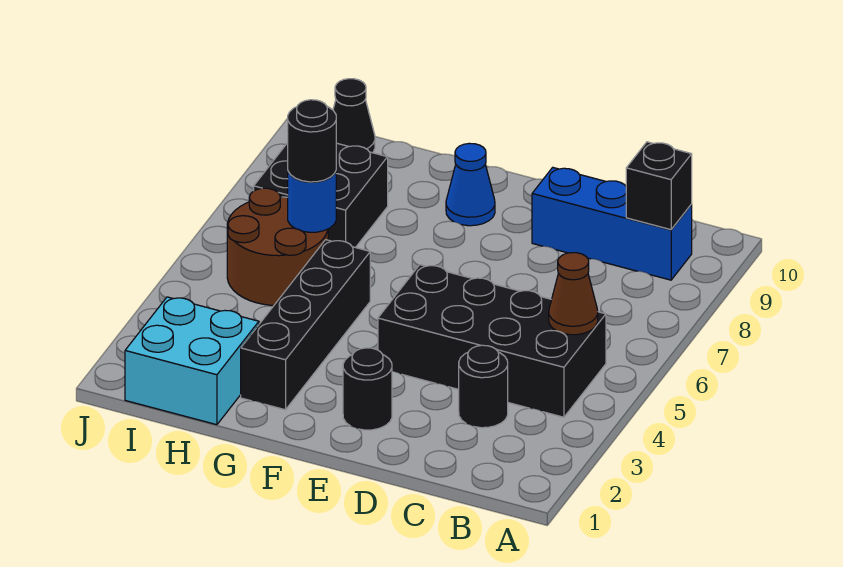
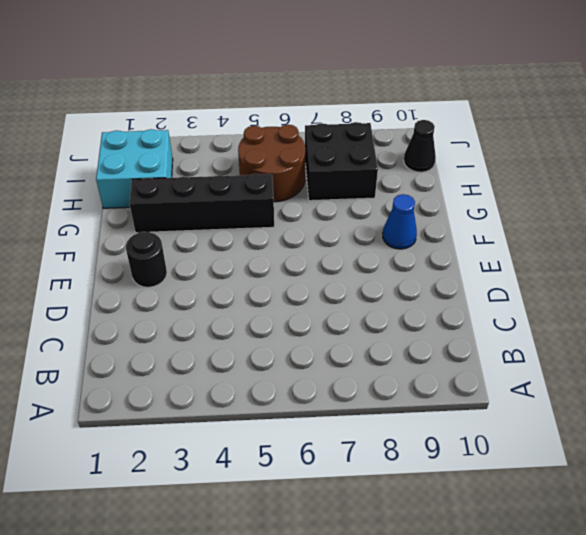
none -> black brick B4:E5 level 1
none -> blue brick B9:D9 level 1
none -> black round brick C3 level 1

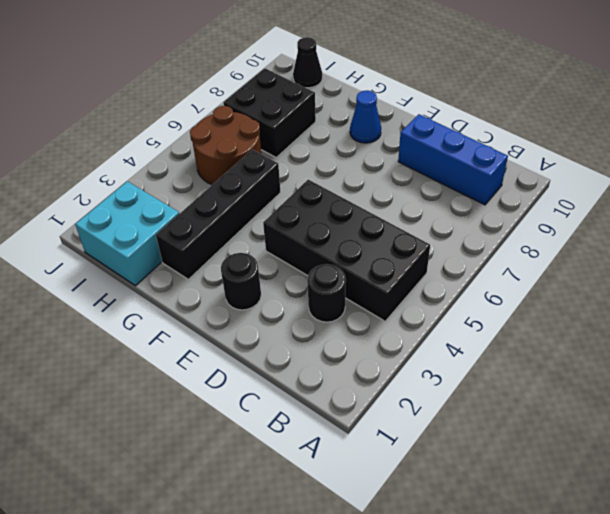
none -> brown cone B5 level 2
none -> black brick B9 level 2
none -> blue round brick H6 level 2

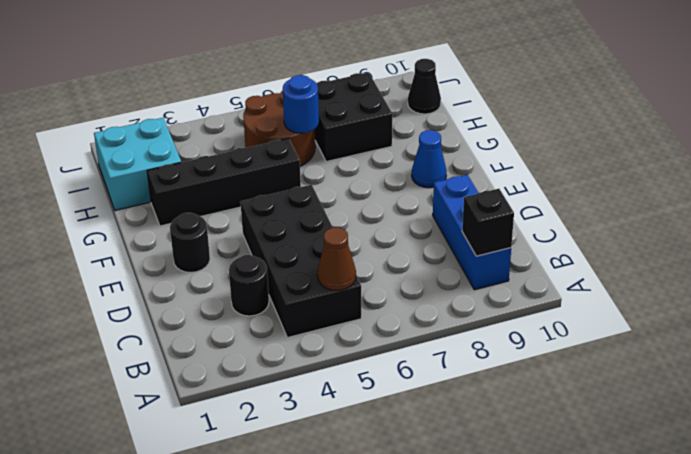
none -> black round brick H6 level 3

